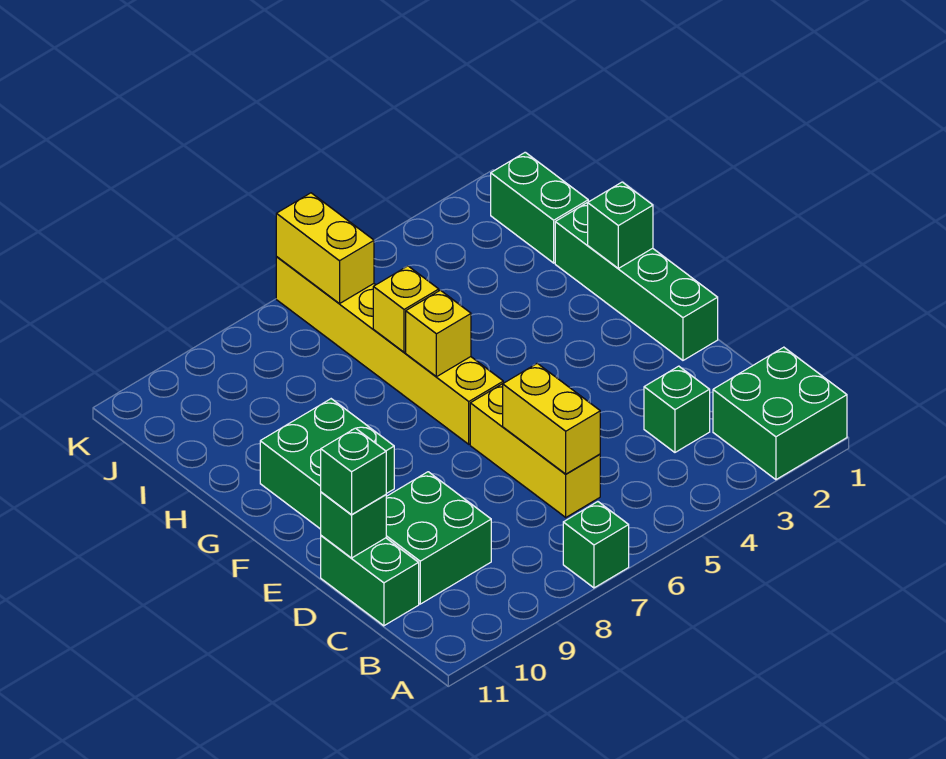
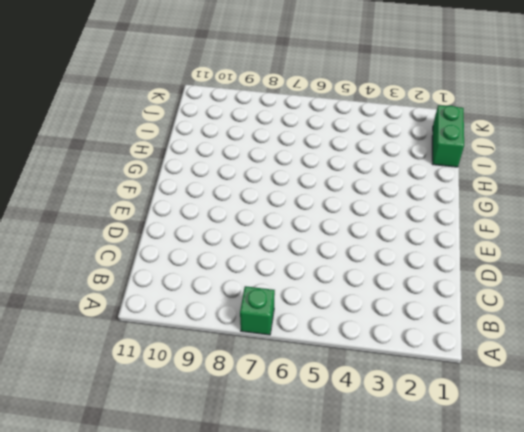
none -> green brick A1:B2 level 1
none -> green brick C3 level 1
none -> yellow brick C6:E6 level 1

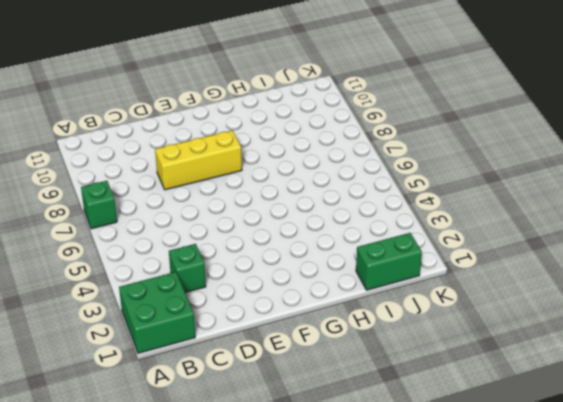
yellow brick D8:F8 level 1 -> yellow brick C6:E6 level 1
none -> green brick C9:D10 level 1
none -> green brick C11:D11 level 1
none -> green brick E1:H1 level 1

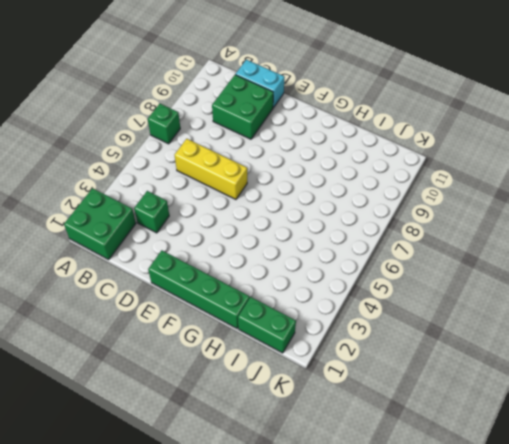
cyan brick C11:D11 level 1 -> green brick C11:D11 level 1
none -> yellow brick F6:K6 level 1
none -> green brick F9:G10 level 1
none -> yellow brick C6:D6 level 2

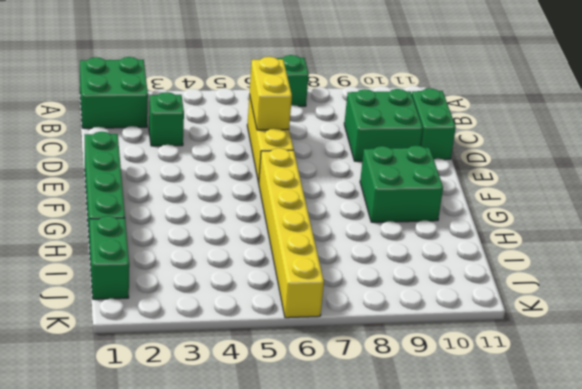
none -> green brick D11 level 2
none -> green brick G1 level 2
none -> yellow brick G6 level 2

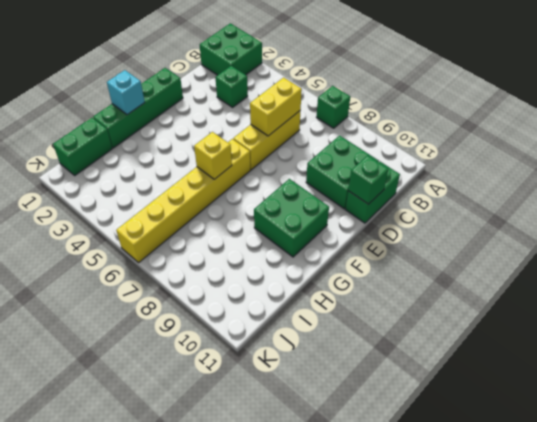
cyan brick G1 level 2 -> green brick G1 level 2
none -> yellow brick H6 level 2
none -> yellow brick J6:K6 level 2
none -> green brick D11 level 3

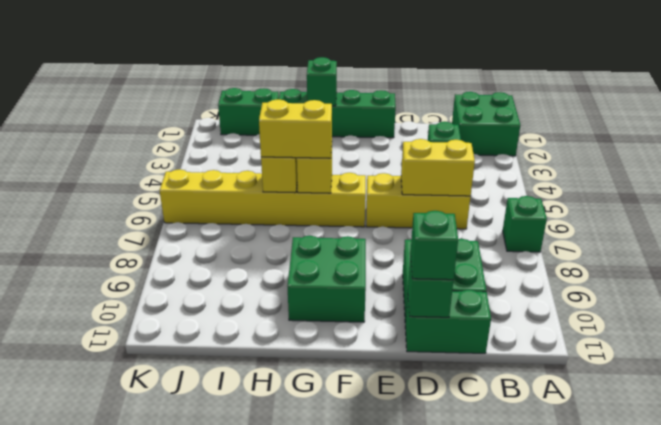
yellow brick G6:H6 level 3 -> yellow brick J6:K6 level 2

